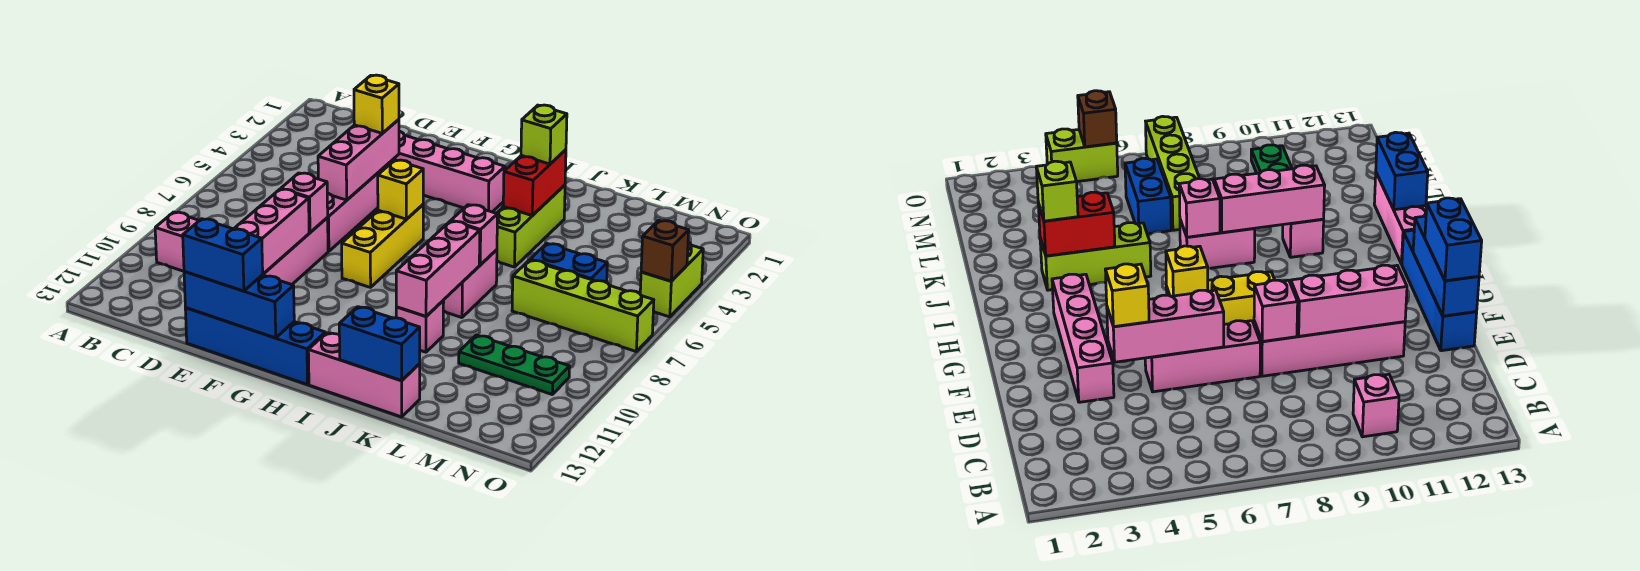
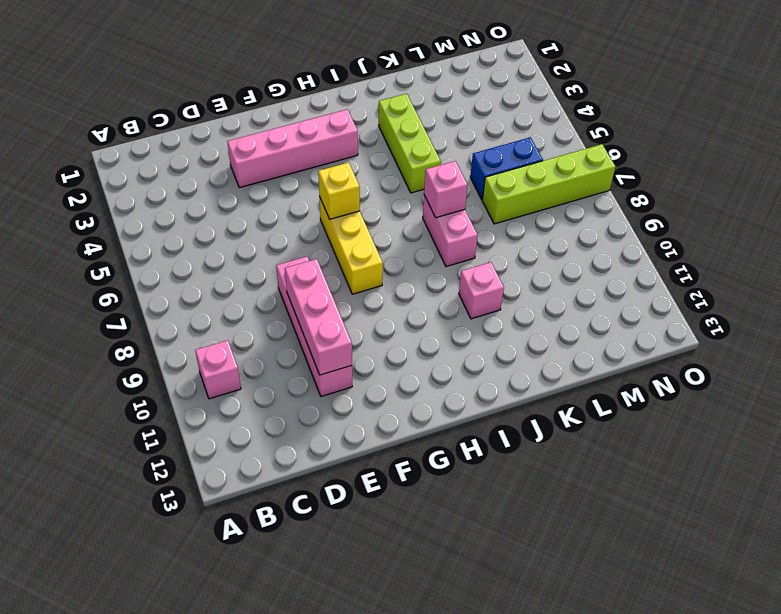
none -> pink brick E5:E7 level 1
none -> blue brick E13:H13 level 1
none -> pink brick I13:K13 level 1

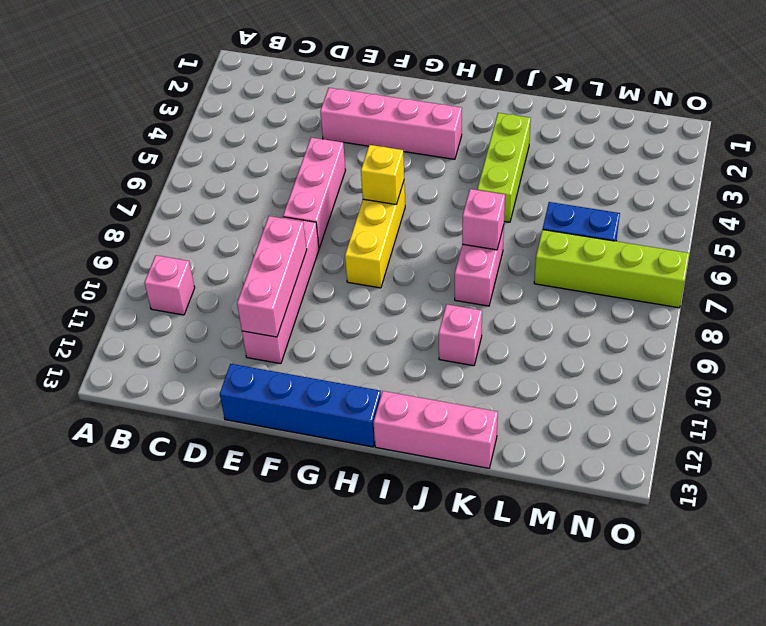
none -> green plate L10:N10 level 1
none -> lime brick O4:O5 level 1
none -> pink brick E4:E6 level 2

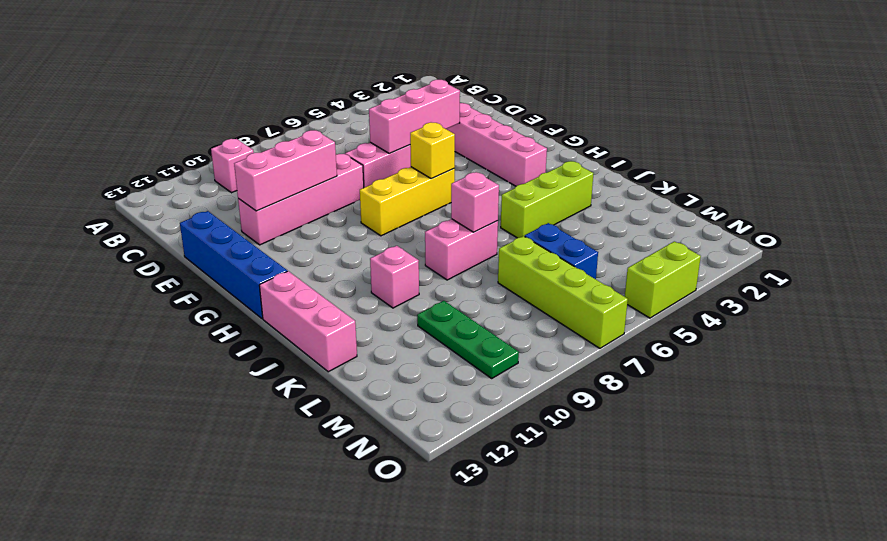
none -> pink brick E8 level 2
none -> blue brick E13:G13 level 2
none -> red brick J3:J4 level 2

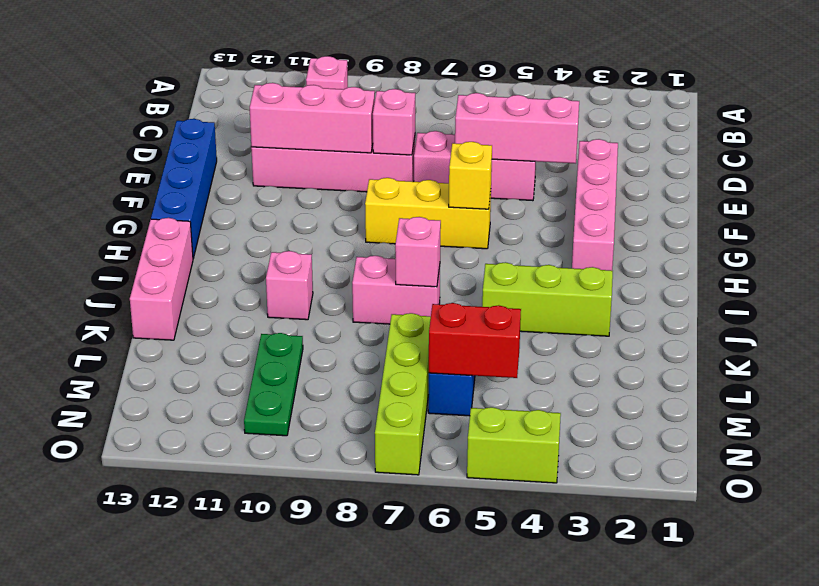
red brick M5:M6 level 2 -> red brick J3:J4 level 2
none -> blue brick E13:G13 level 2
none -> pink brick J8:J10 level 2
none -> blue brick J13:K13 level 2

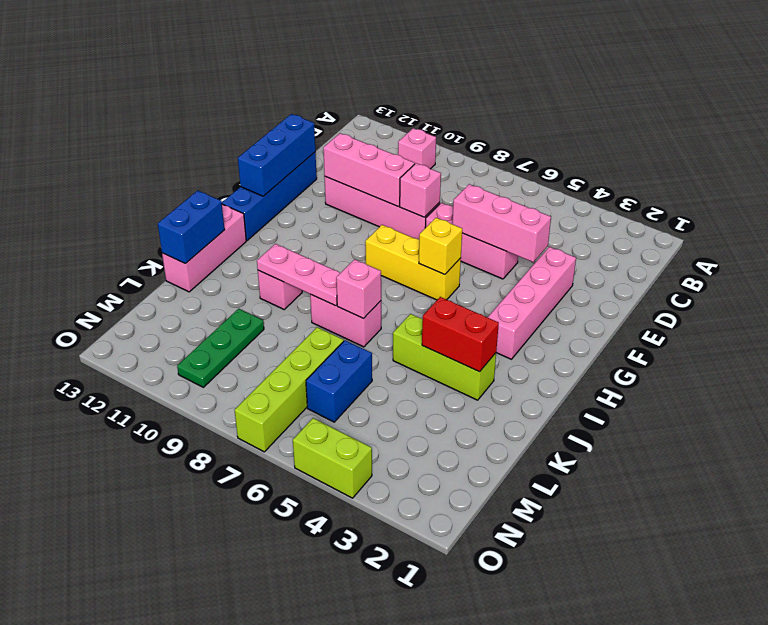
pink plate J8:J10 level 2 -> pink brick J8:J10 level 2
none -> brown brick O5 level 2
none -> yellow brick E4 level 3
none -> blue brick E13:F13 level 3

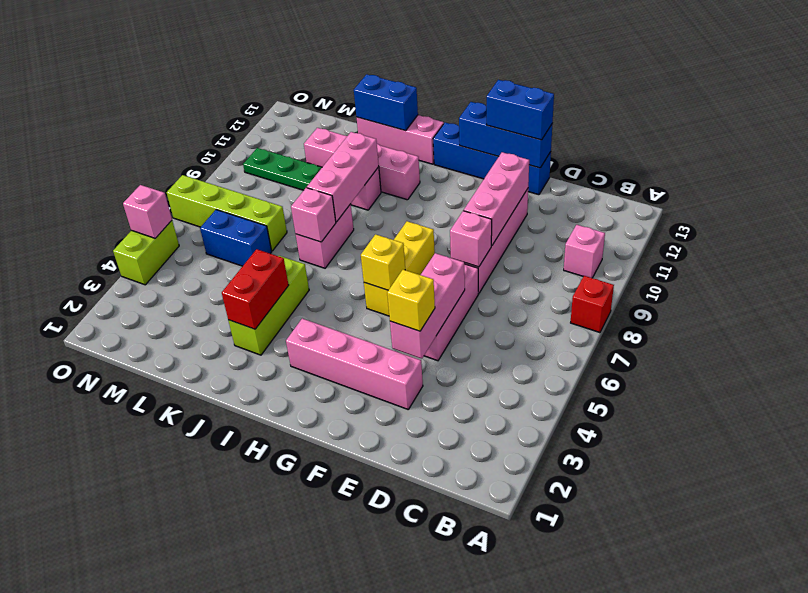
red brick A8 level 1 -> none
pink brick I11:L11 level 1 -> none
pink brick O5 level 2 -> brown brick O5 level 2
none -> lime brick J3 level 3

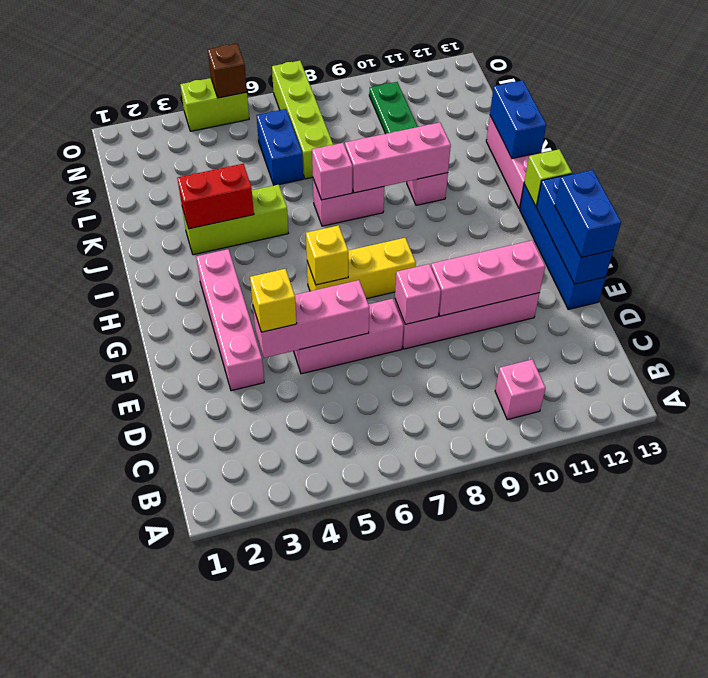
lime brick H13 level 2 -> lime brick J3 level 3

